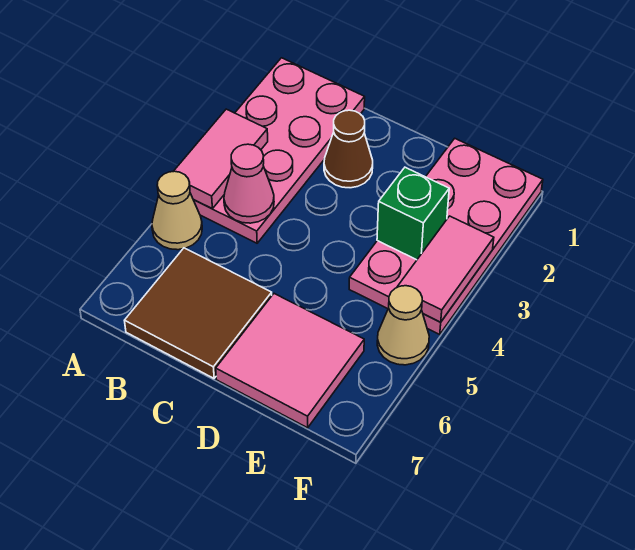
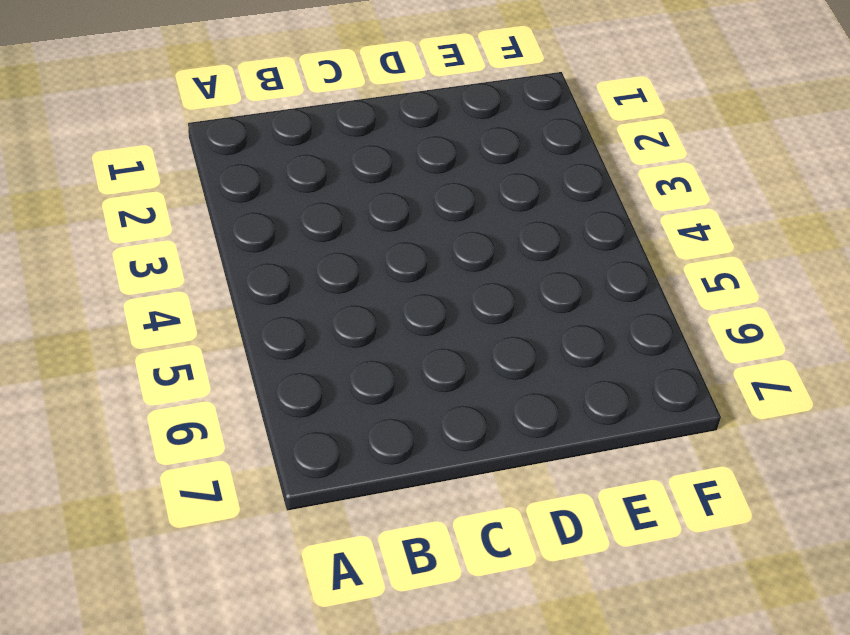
none -> pink plate A1:B4 level 1
none -> tan cone A5 level 1

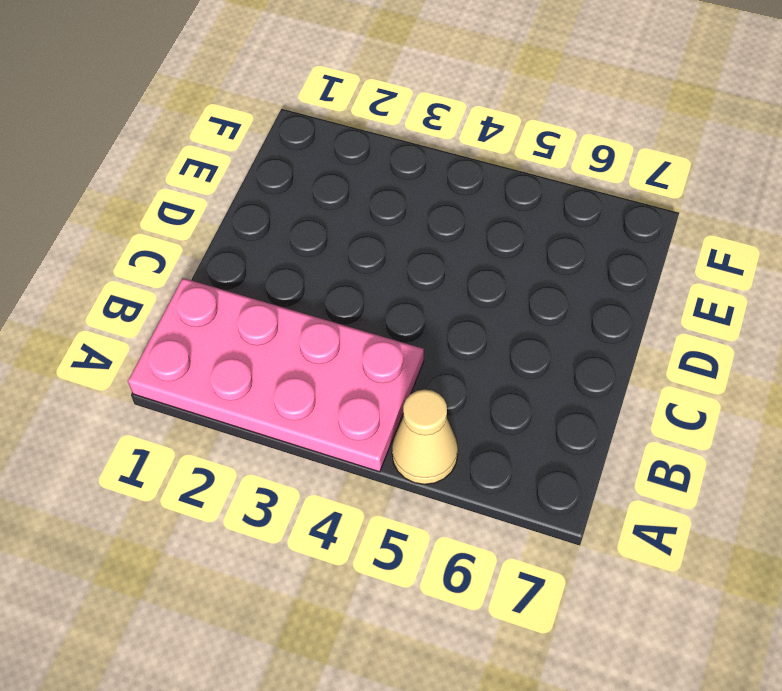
none -> brown tile B6:C7 level 1
none -> brown cone C2 level 1

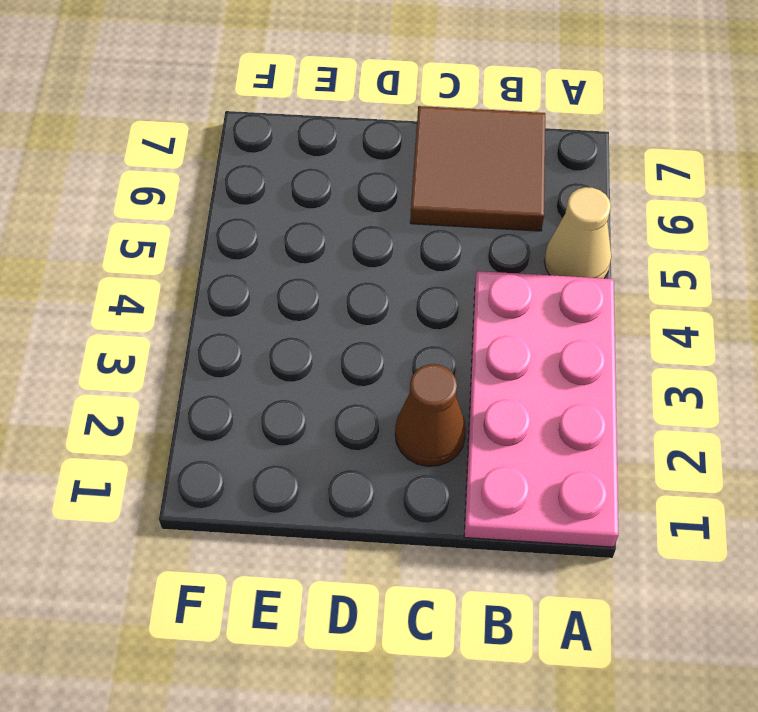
none -> pink tile D6:E7 level 1
none -> pink plate E1:F4 level 1

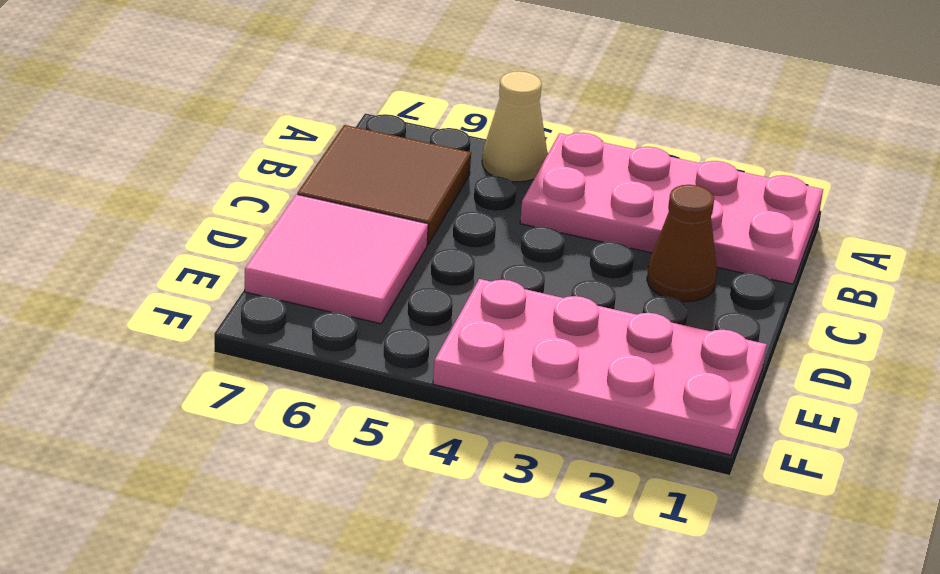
none -> tan cone F5 level 1
none -> pink tile A3:A4 level 2

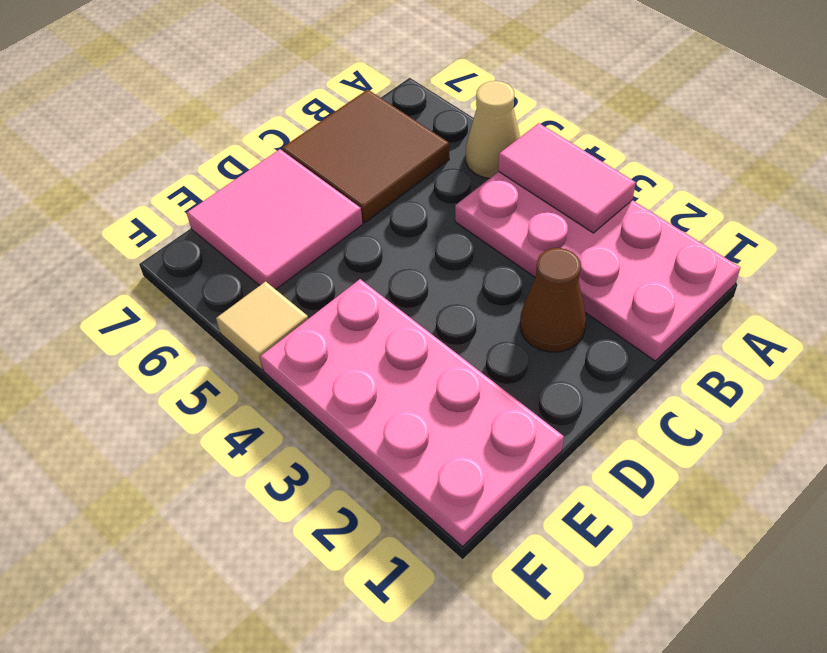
tan tile F5 level 1 -> tan cone F5 level 1
none -> pink cone B4 level 2
none -> green brick E3 level 2

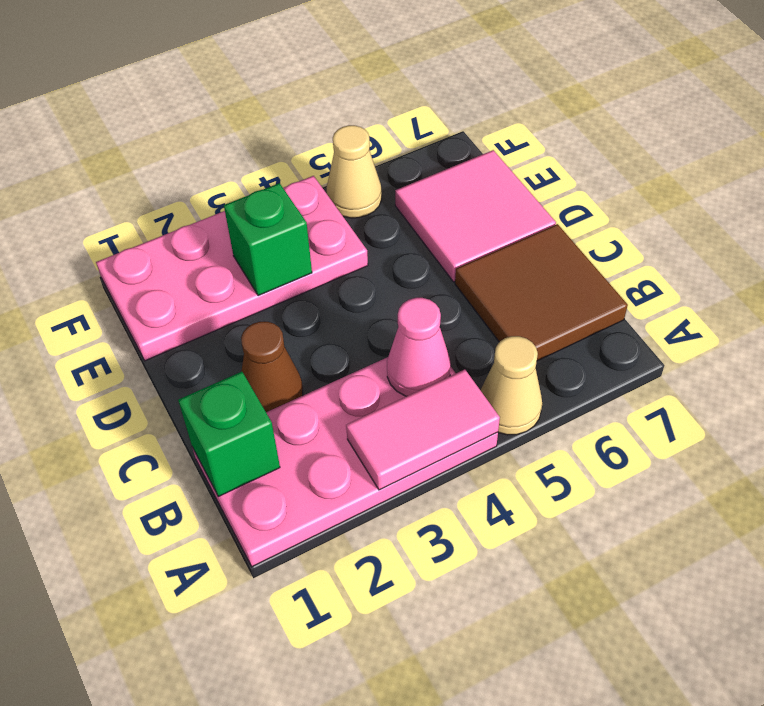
green brick B1 level 2 -> none
none -> pink tile F3:F4 level 2

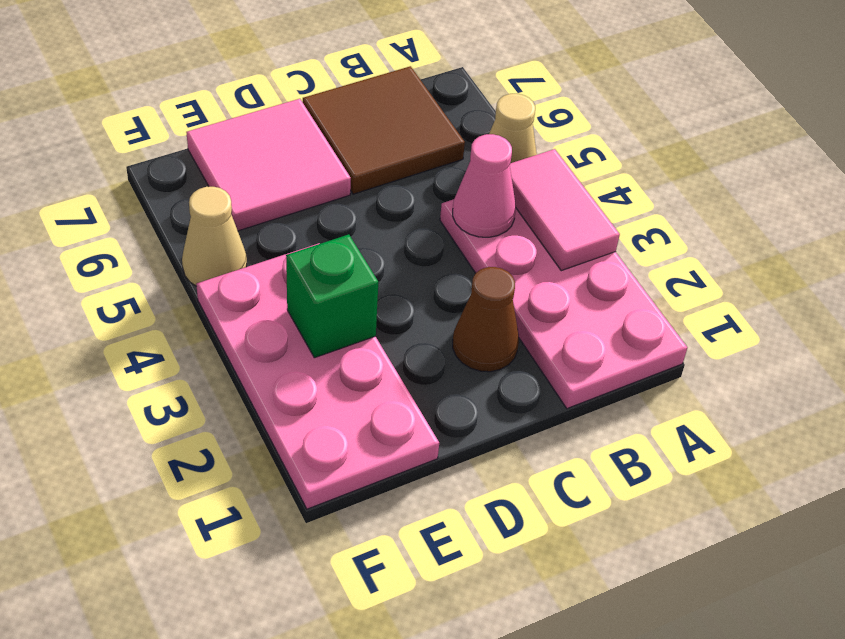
none -> pink tile F3:F4 level 2

